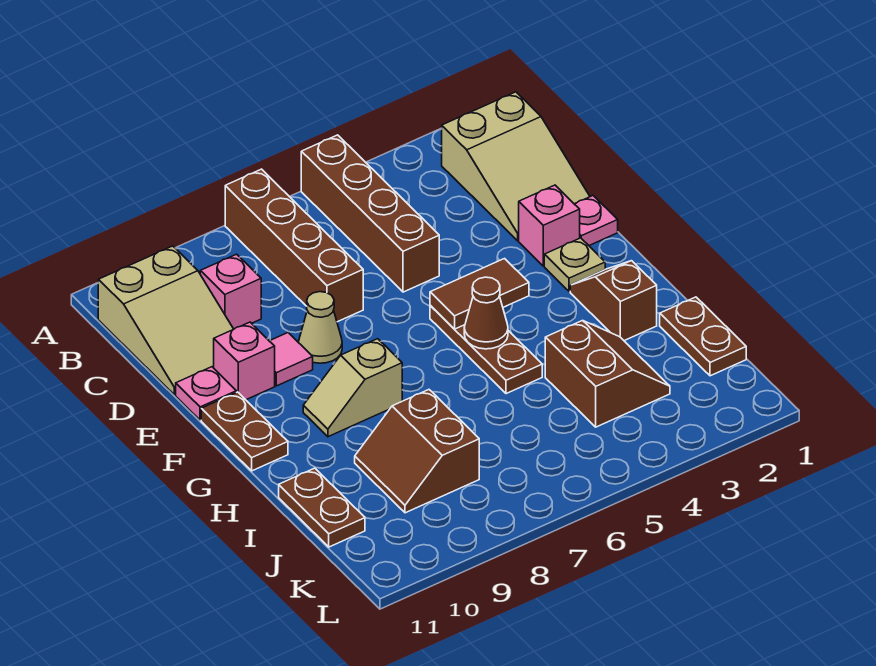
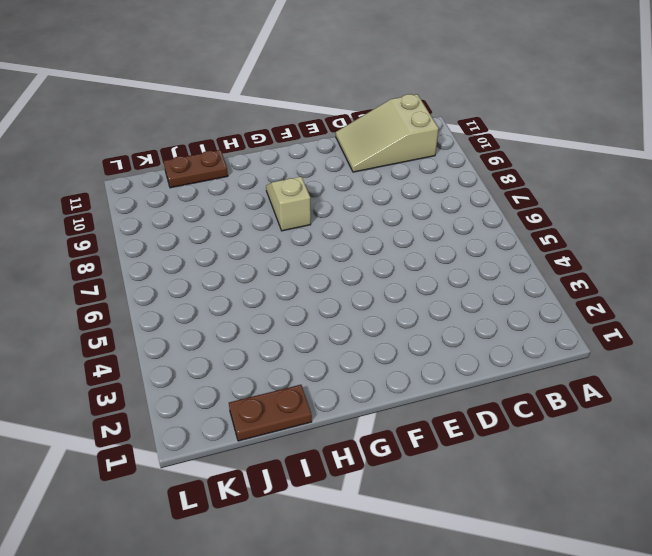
none -> brown brick A5:D5 level 1
none -> brown brick A7:D7 level 1
none -> tan slope B1:D2 level 1 top B

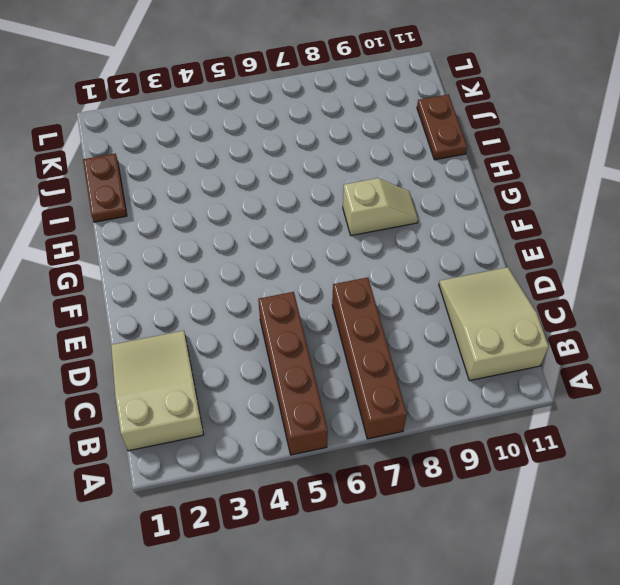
none -> pink brick C9 level 1
none -> pink plate E1 level 1
none -> pink brick E2 level 1

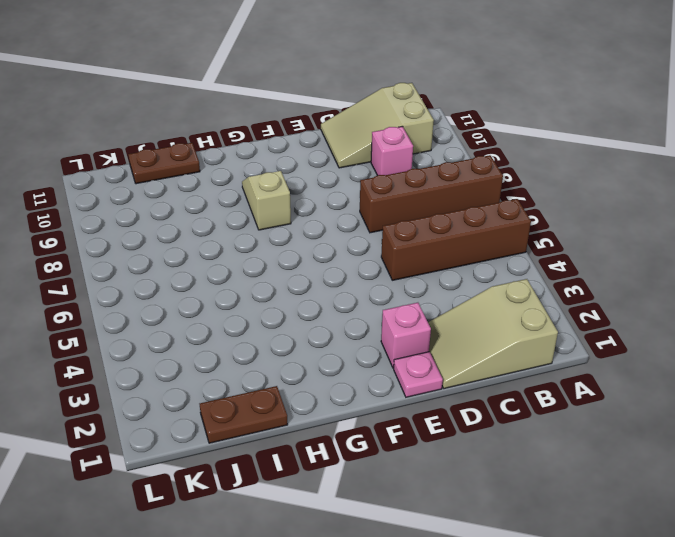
none -> tan cone E8 level 1
none -> pink tile E9 level 1
none -> pink brick E10 level 1

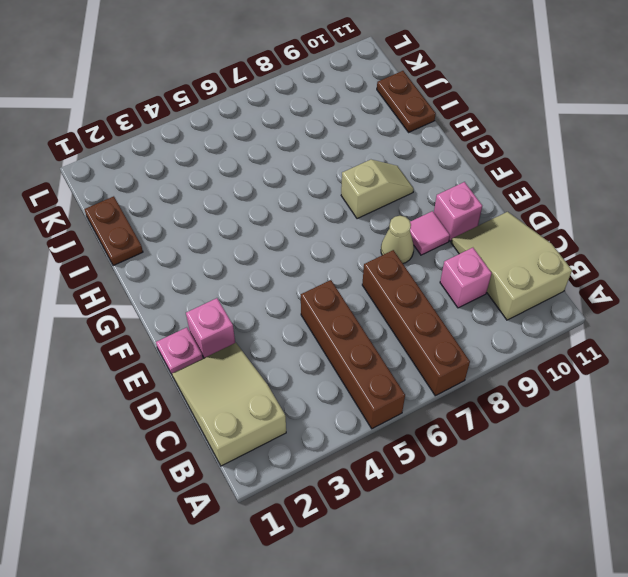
none -> pink plate E11 level 1
none -> tan plate F2 level 1
none -> brown plate F5:H5 level 1

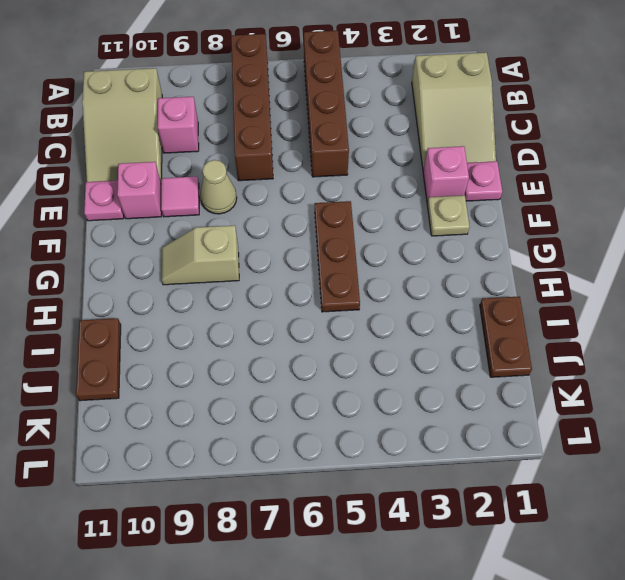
none -> brown plate F11:G11 level 1
none -> brown slope G2:H2 level 1 top H
none -> brown slope I3:J4 level 1 top 4

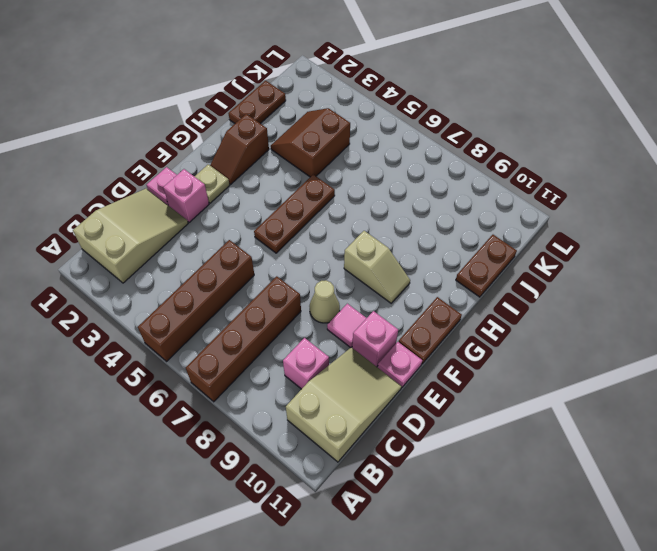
none -> brown slope I8:J9 level 1 top 8
none -> brown tile F4:F5 level 2
none -> brown cone G5 level 2

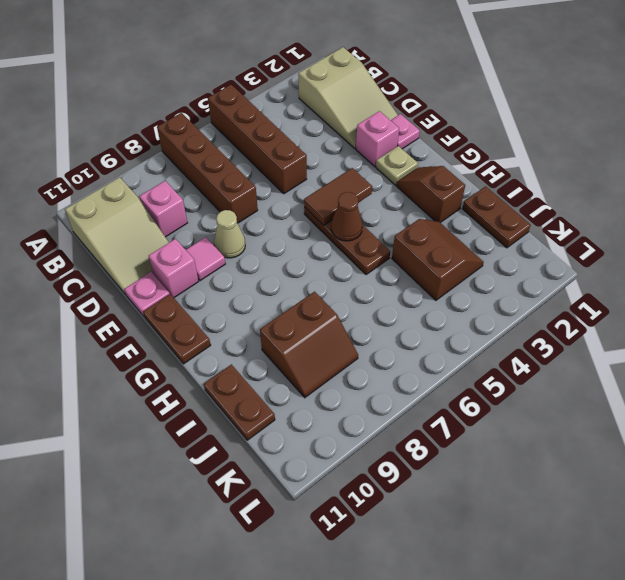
brown slope I8:J9 level 1 top I -> brown slope I8:J9 level 1 top 8
none -> tan slope G8:G9 level 1 top 8

